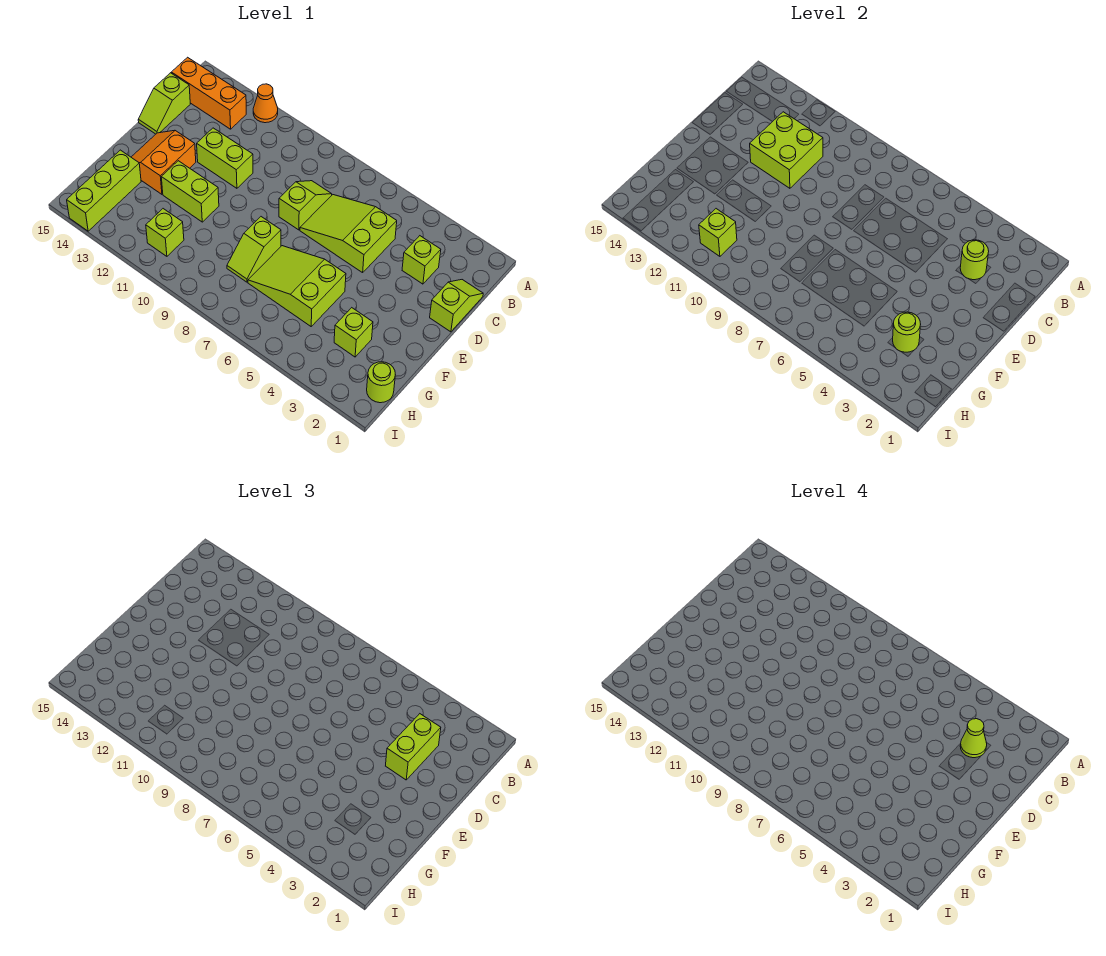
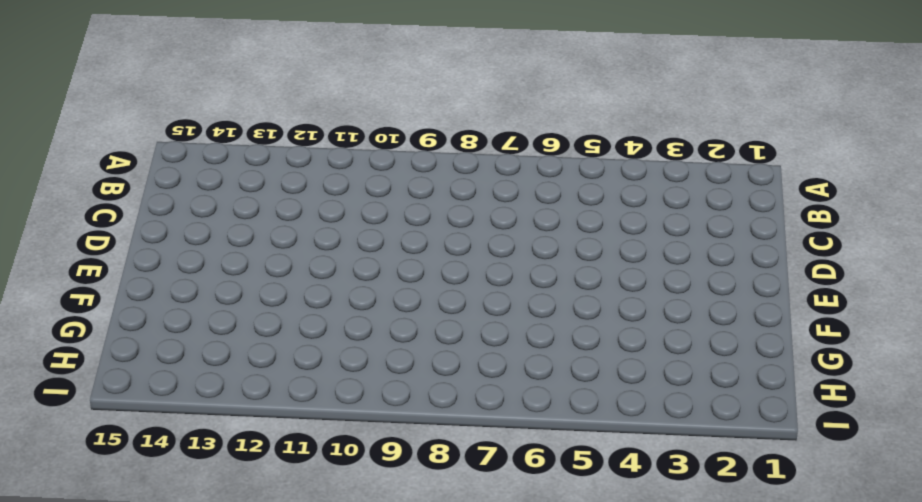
none -> orange cone A12 level 1
none -> orange brick B13:B15 level 1
none -> lime slope C1:D1 level 1 top D

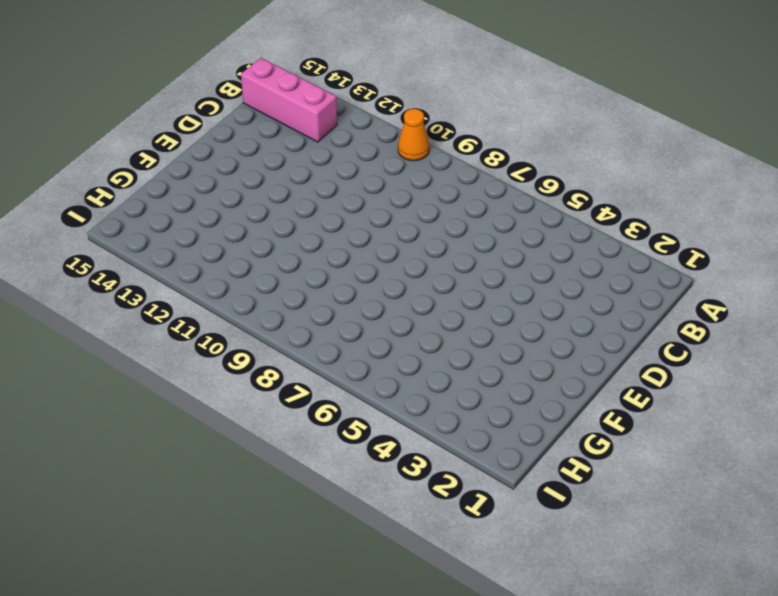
orange cone A10 level 1 -> orange cone A12 level 1
pink brick B13:B15 level 1 -> orange brick B13:B15 level 1
none -> lime slope C1:D1 level 1 top D
none -> lime brick C3 level 1
none -> lime slope C5:D7 level 1 top 5

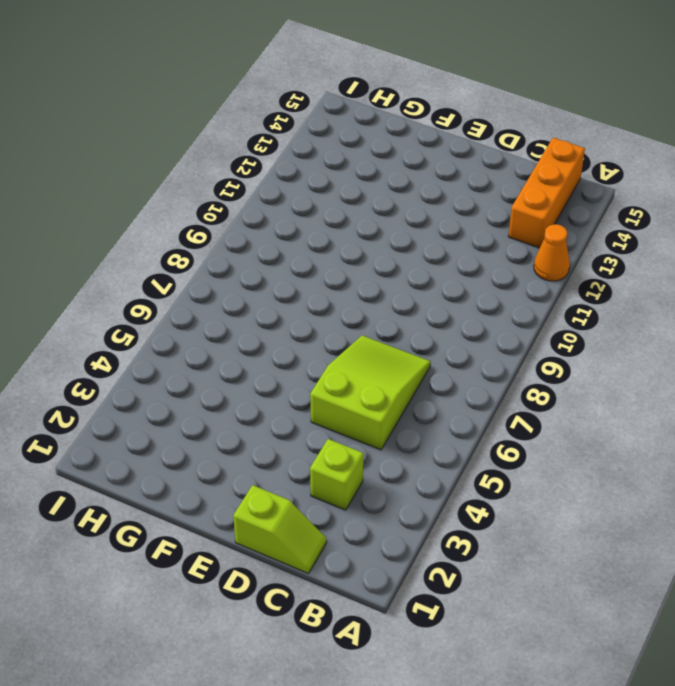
none -> lime slope C8:D8 level 1 top D
none -> lime slope C15:D15 level 1 top C
none -> lime brick D11:D12 level 1

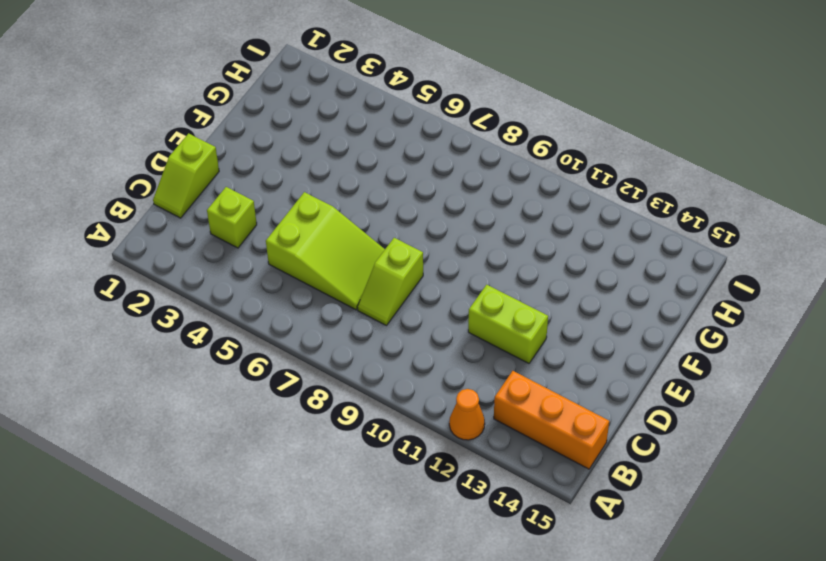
none -> lime slope C15:D15 level 1 top C
none -> orange slope E13:F14 level 1 top 13
none -> lime slope F5:G7 level 1 top 5

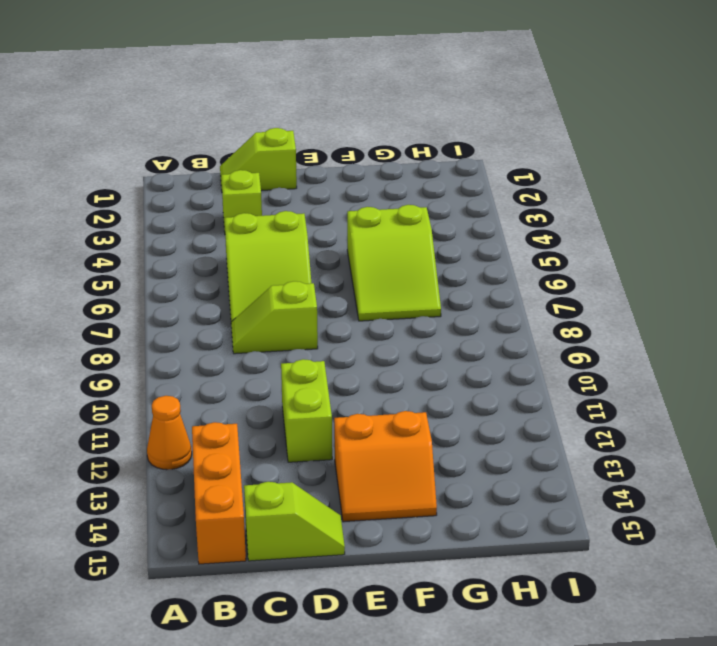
none -> lime slope F8:G8 level 1 top F
none -> lime brick F11:F12 level 1
none -> lime brick G3 level 1

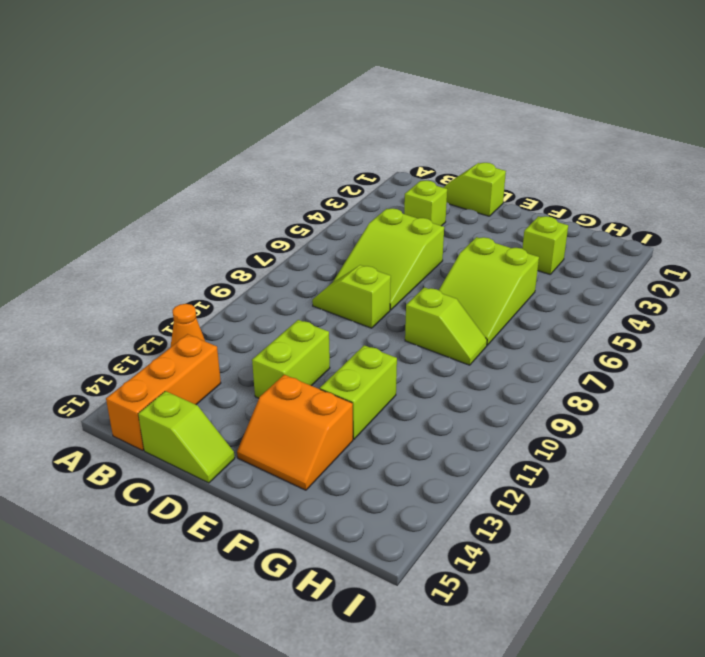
none -> lime brick G14:I14 level 1
none -> lime round brick H1 level 1
none -> lime brick H11 level 1

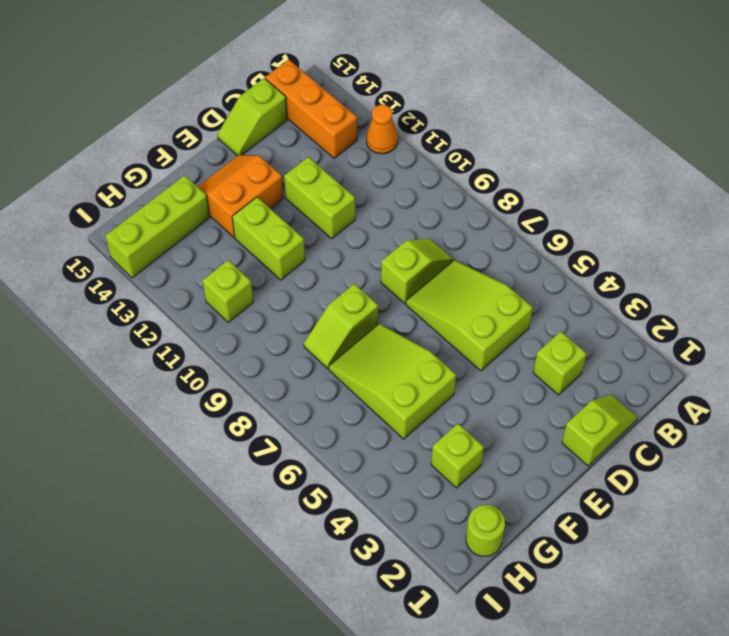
none -> lime round brick C3 level 2
none -> lime brick C11:D12 level 2
none -> lime round brick G3 level 2

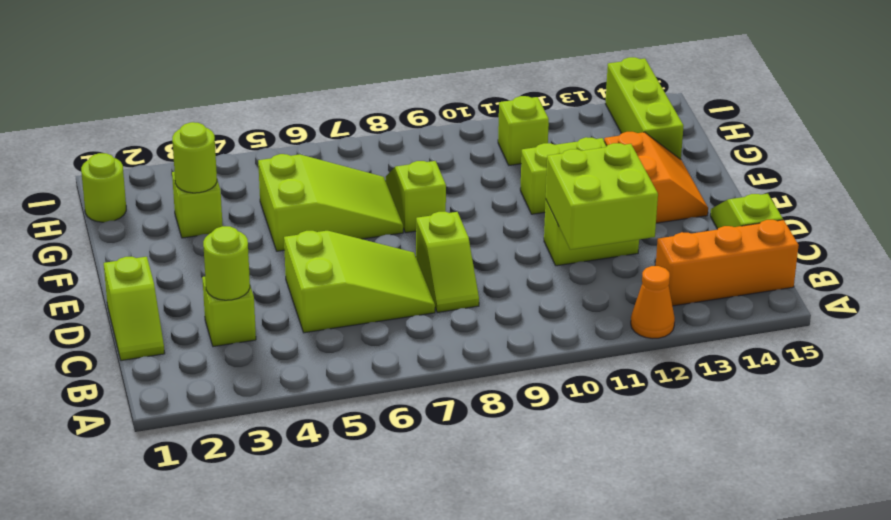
none -> lime brick H11 level 2
none -> lime brick C3:D3 level 3
none -> lime cone C3 level 4

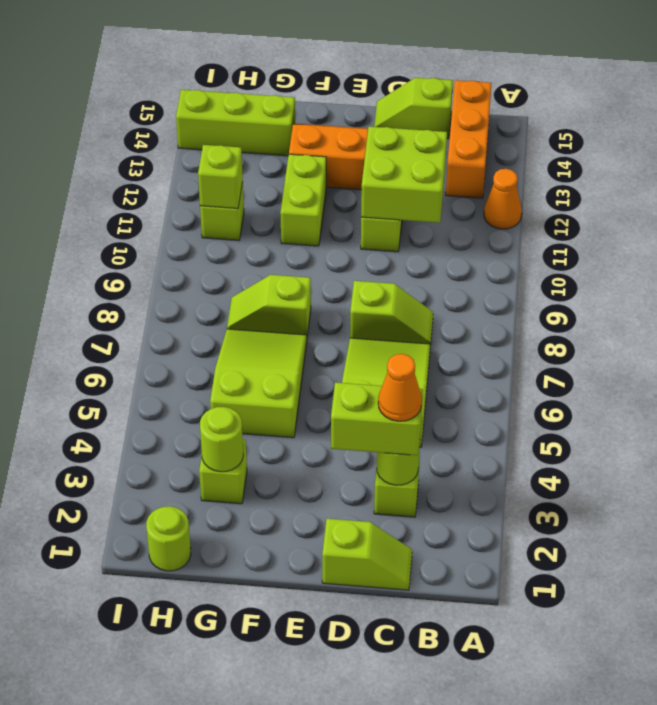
orange cone C3 level 4 -> lime cone C3 level 4

